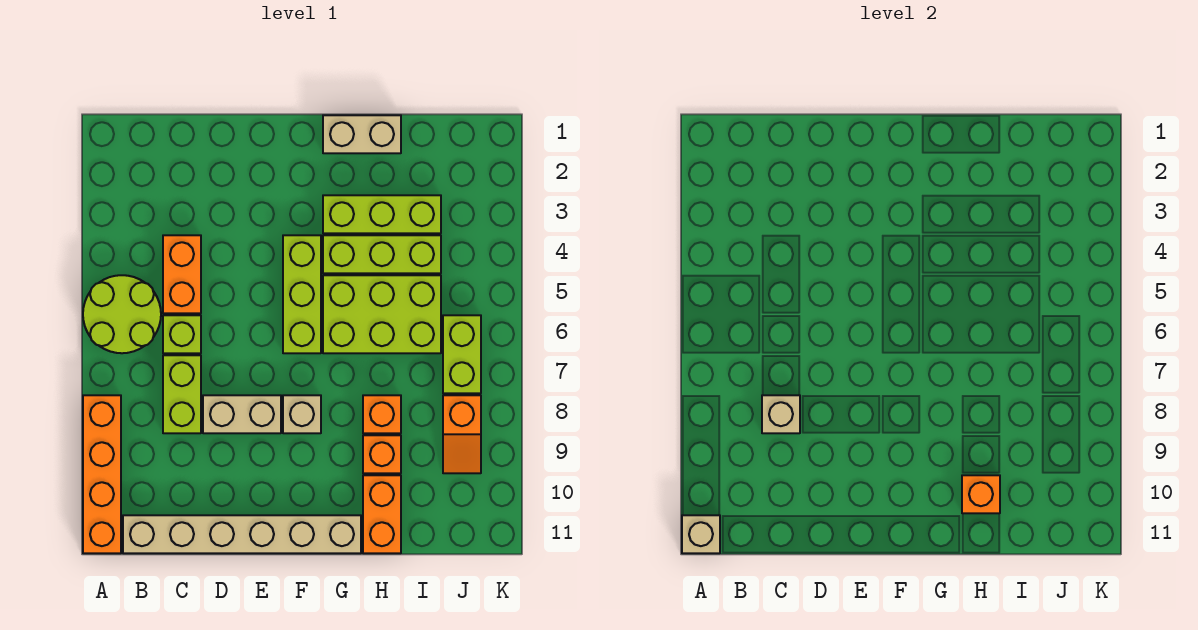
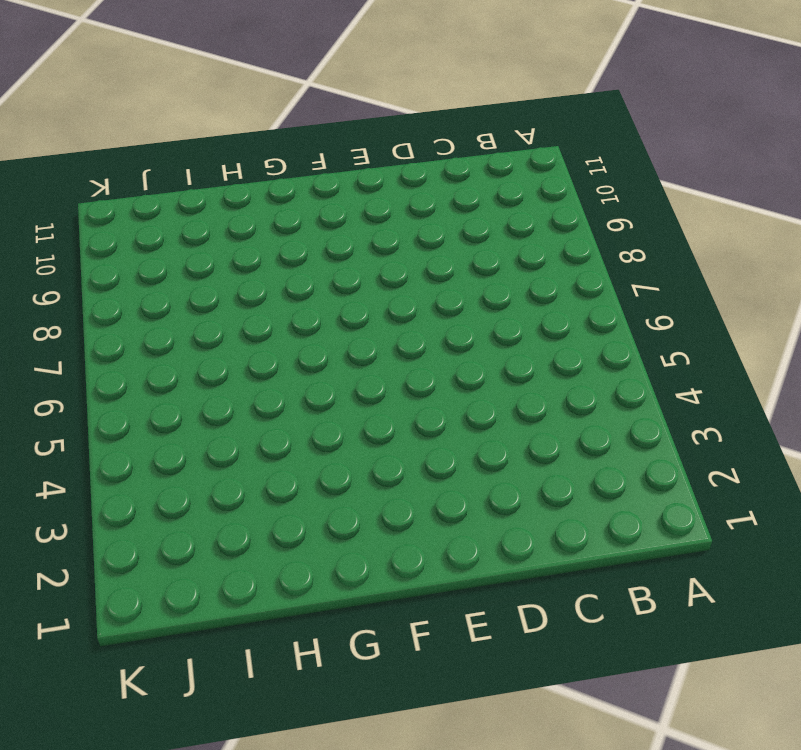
none -> lime round brick A5:B6 level 1
none -> orange brick A8:A11 level 1
none -> tan brick B11:G11 level 1

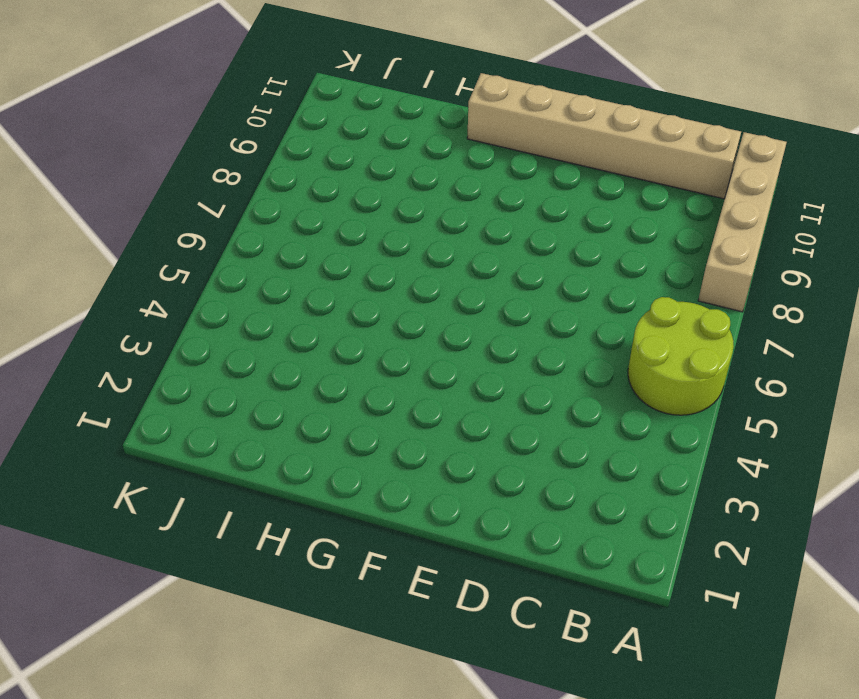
tan brick A8:A11 level 1 -> orange brick A8:A11 level 1
none -> orange brick C4:C5 level 1
none -> lime brick C6 level 1
none -> lime brick C7:C8 level 1

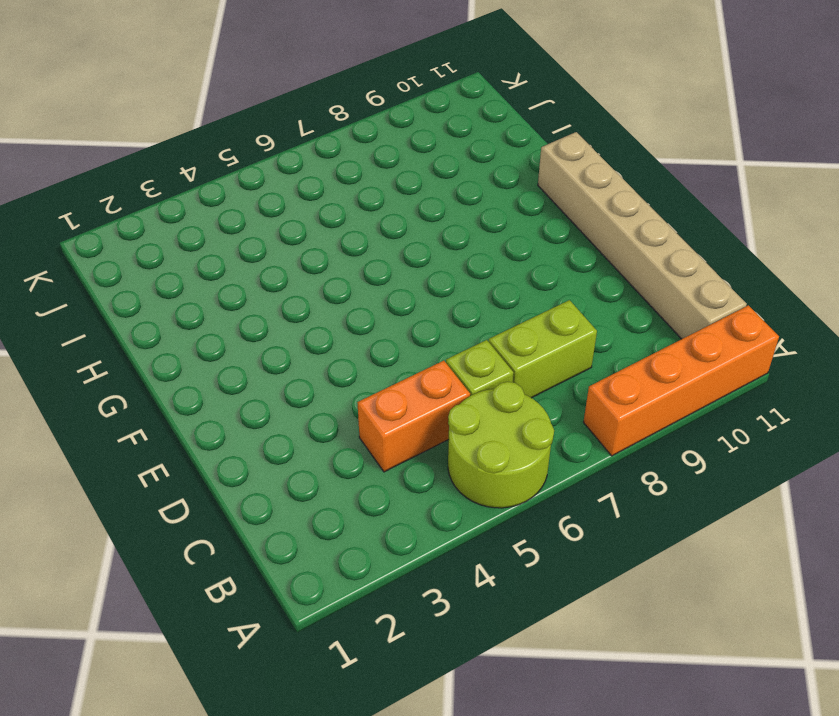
none -> tan brick D8:E8 level 1
none -> lime brick F4:F6 level 1
none -> tan brick F8 level 1

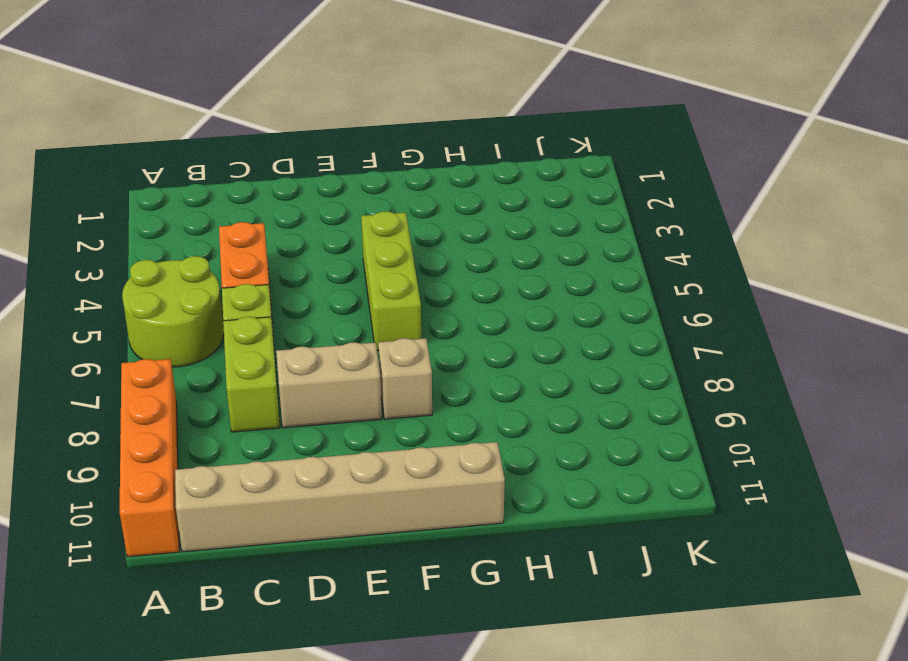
none -> tan brick G1:H1 level 1
none -> lime brick G3:I3 level 1
none -> lime brick G4:I4 level 1

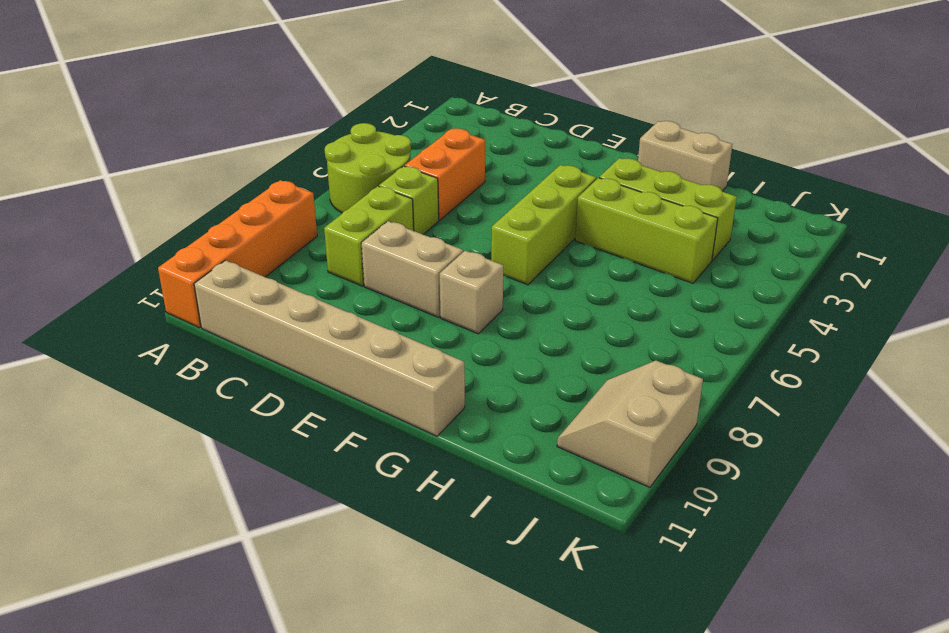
tan slope J9:K10 level 1 top K -> orange slope J8:J9 level 1 top 8
none -> lime brick G5:I6 level 1
none -> orange brick H8 level 1
none -> orange brick H9 level 1

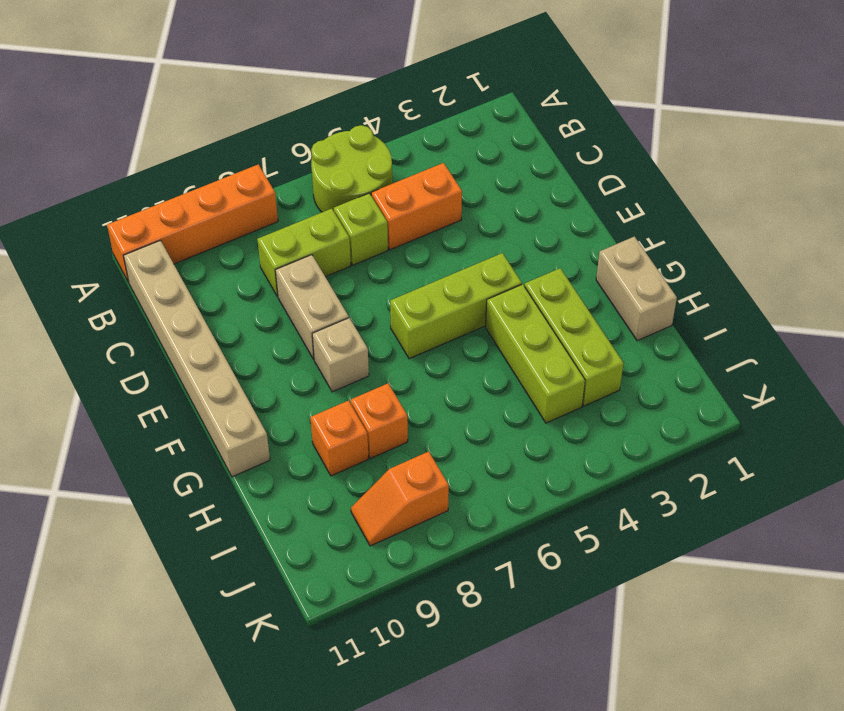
none -> lime brick G5:I6 level 1
none -> orange brick H10:H11 level 1
none -> lime brick J6:J7 level 1

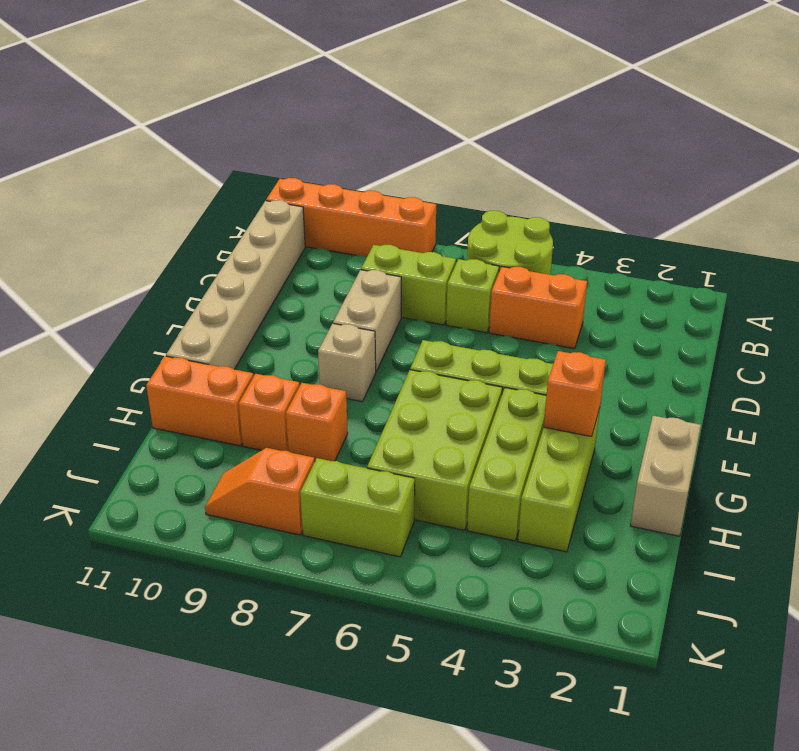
orange brick G3 level 2 -> orange brick H10 level 2
none -> tan brick A11 level 2
none -> tan brick C8 level 2

